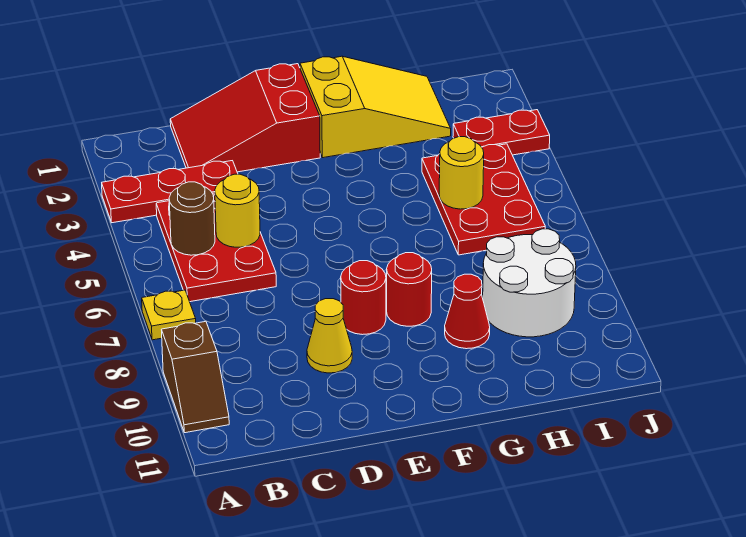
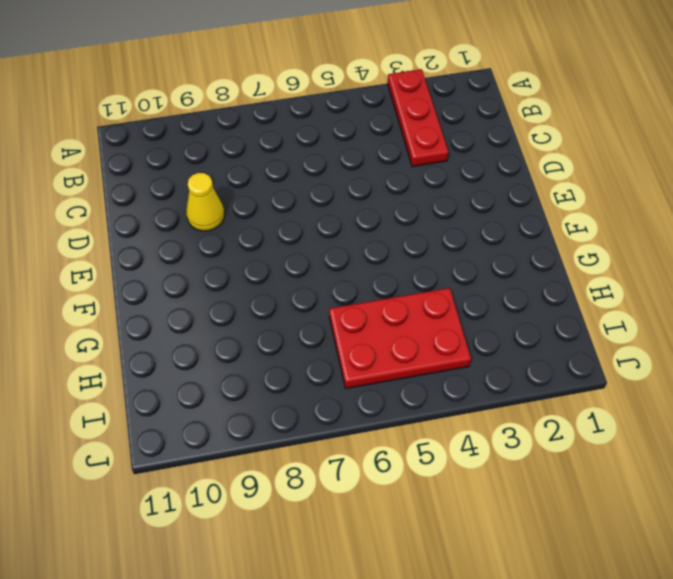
none -> yellow plate A7 level 1
none -> brown slope A9:A10 level 1 top 9
none -> red plate B4:C6 level 1

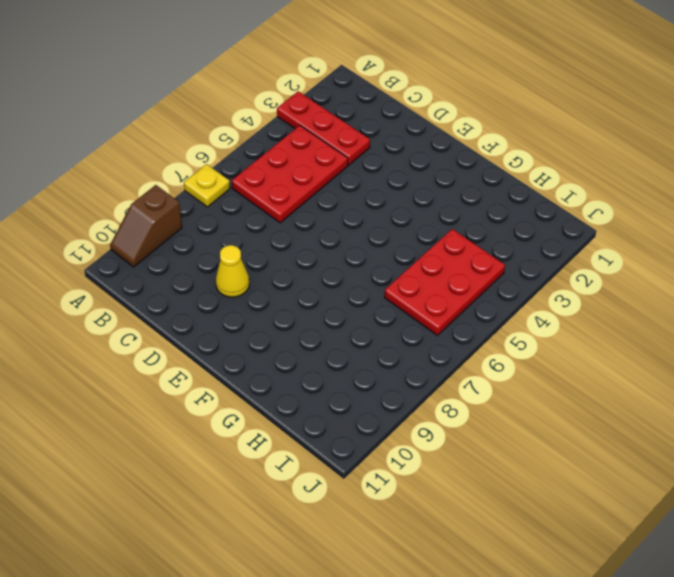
none -> red slope C1:E2 level 1 top E
none -> red round brick E8 level 1
none -> yellow slope F1:H2 level 1 top F

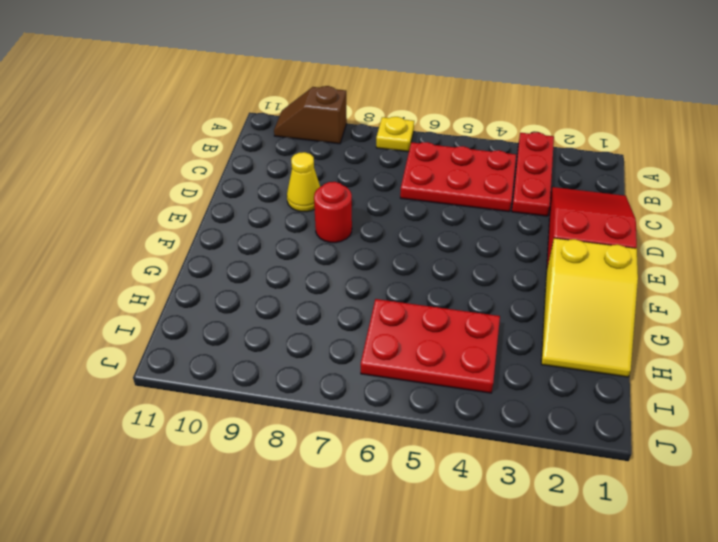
none -> red round brick F8 level 1
none -> red cone G9 level 1
none -> white round brick H8:I9 level 1

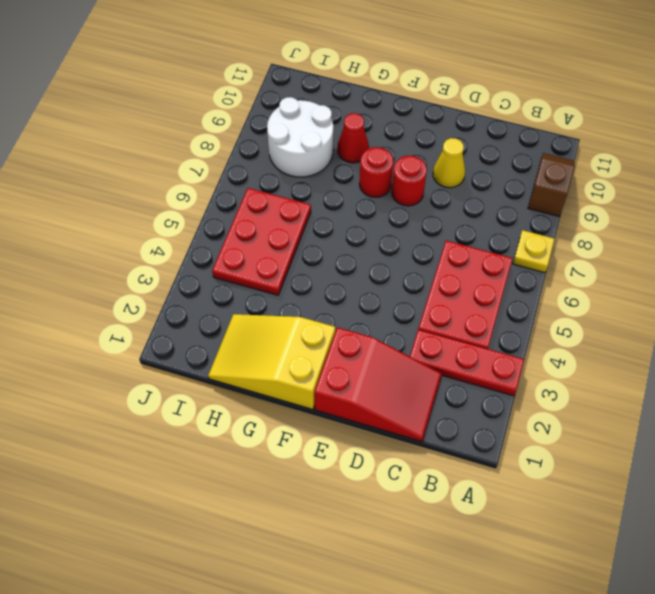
none -> red plate I3:J3 level 1
none -> brown round brick B5 level 2
none -> yellow round brick C5 level 2

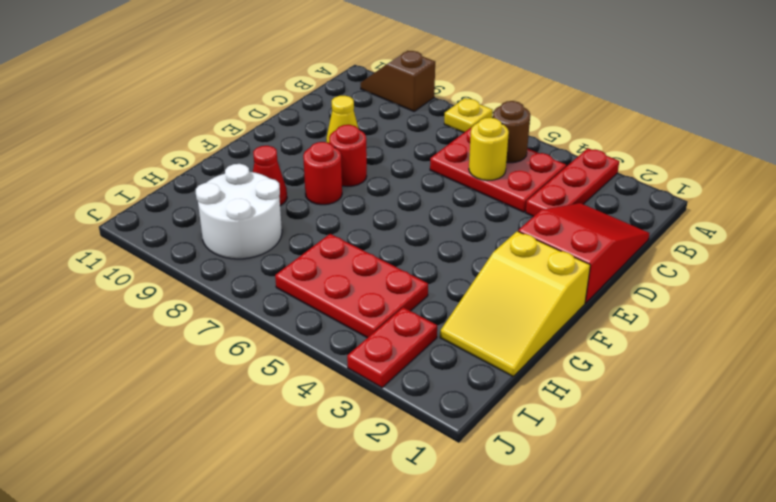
none -> yellow round brick H5 level 2

